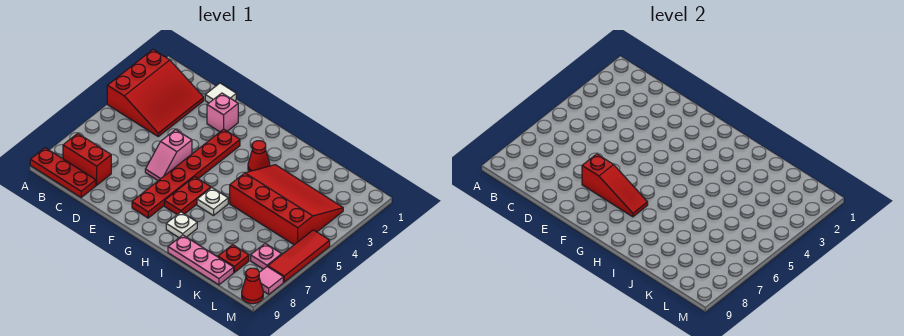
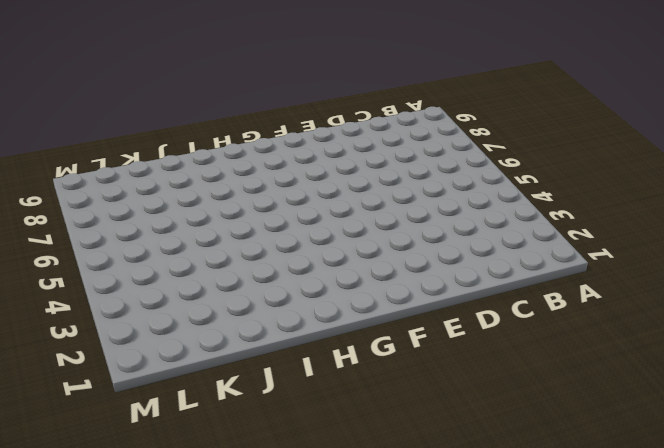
none -> red slope A2:C4 level 1 top A
none -> red plate A9:C9 level 1
none -> red brick B8:C8 level 1

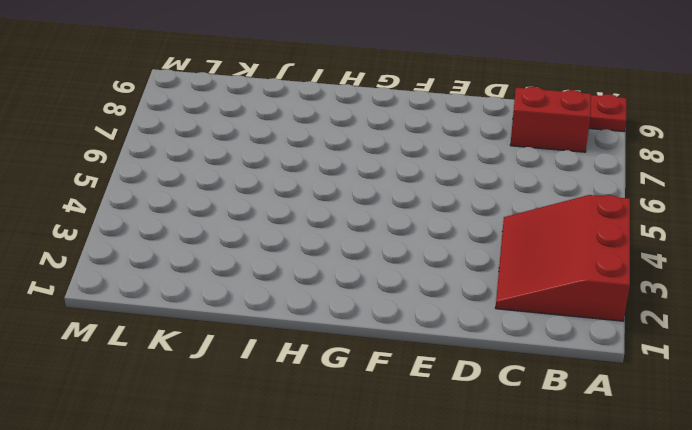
none -> white tile D1 level 1
none -> pink brick E2 level 1
none -> pink slope E5:E6 level 1 top 5

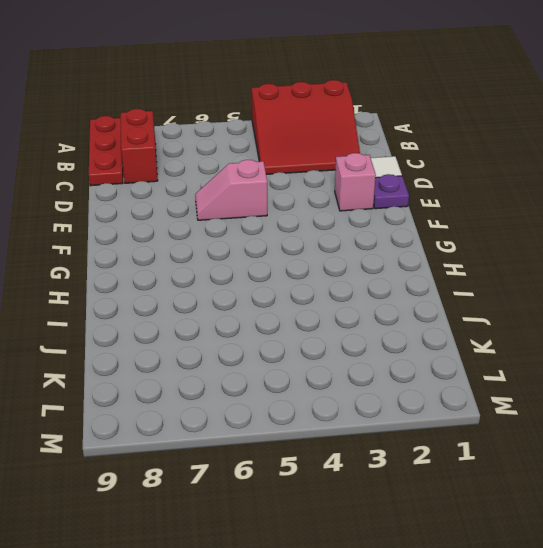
purple plate E1 level 1 -> none
none -> red plate F3:F8 level 1
none -> red plate G6:G7 level 1
none -> red cone H3 level 1

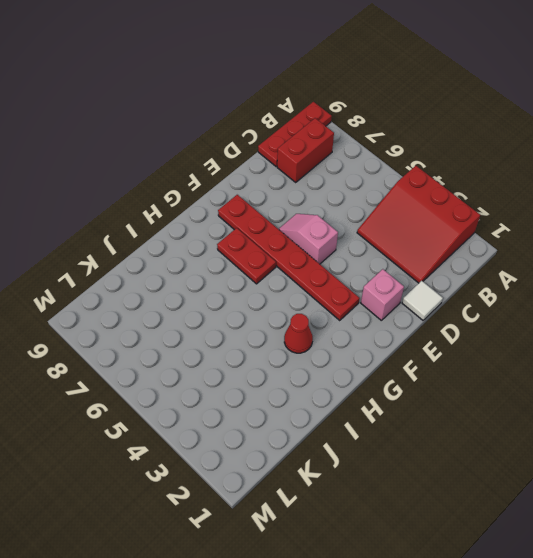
none -> white plate H6 level 1
none -> white plate H8 level 1
none -> red slope I3:L5 level 1 top 5

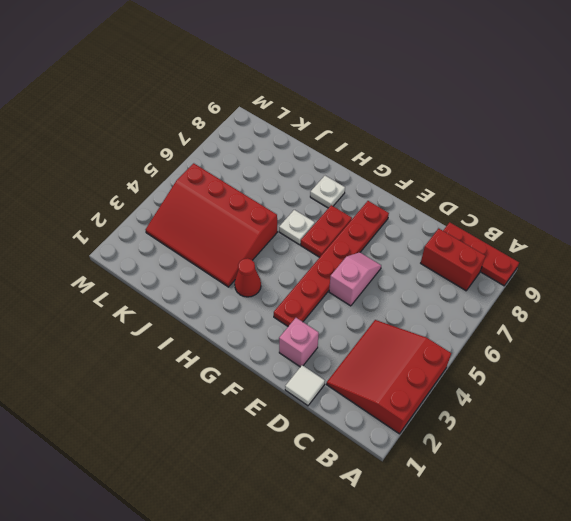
none -> pink plate I9:K9 level 1
none -> red plate K8 level 1
none -> pink plate L7 level 1

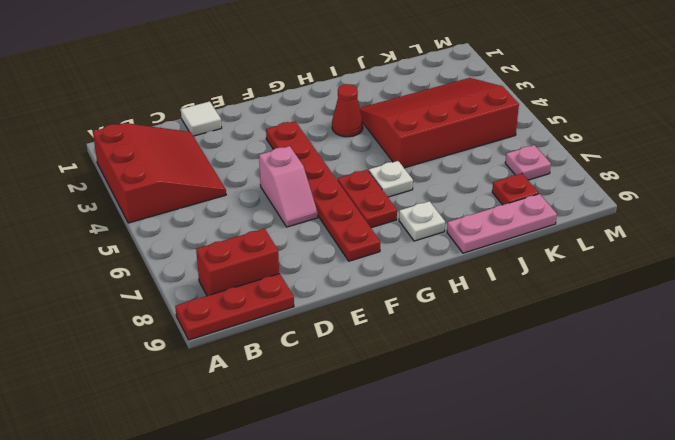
none -> pink brick E2 level 1
none -> red tile M5:M7 level 1
none -> pink tile M8 level 1

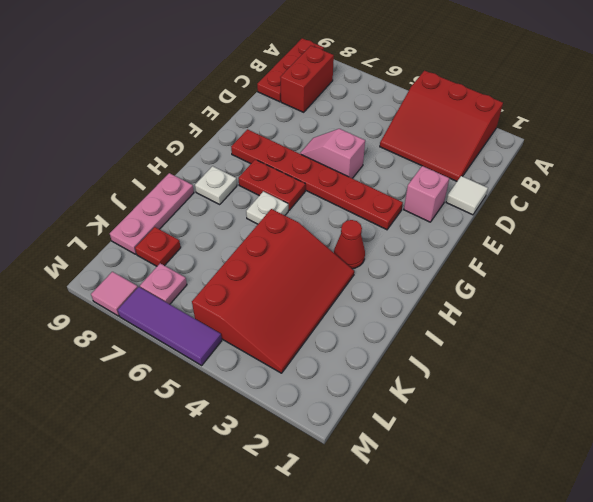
purple tile M5:M7 level 1 -> red tile M5:M7 level 1
none -> red cone M9 level 1
none -> red slope E7:G7 level 2 top E

